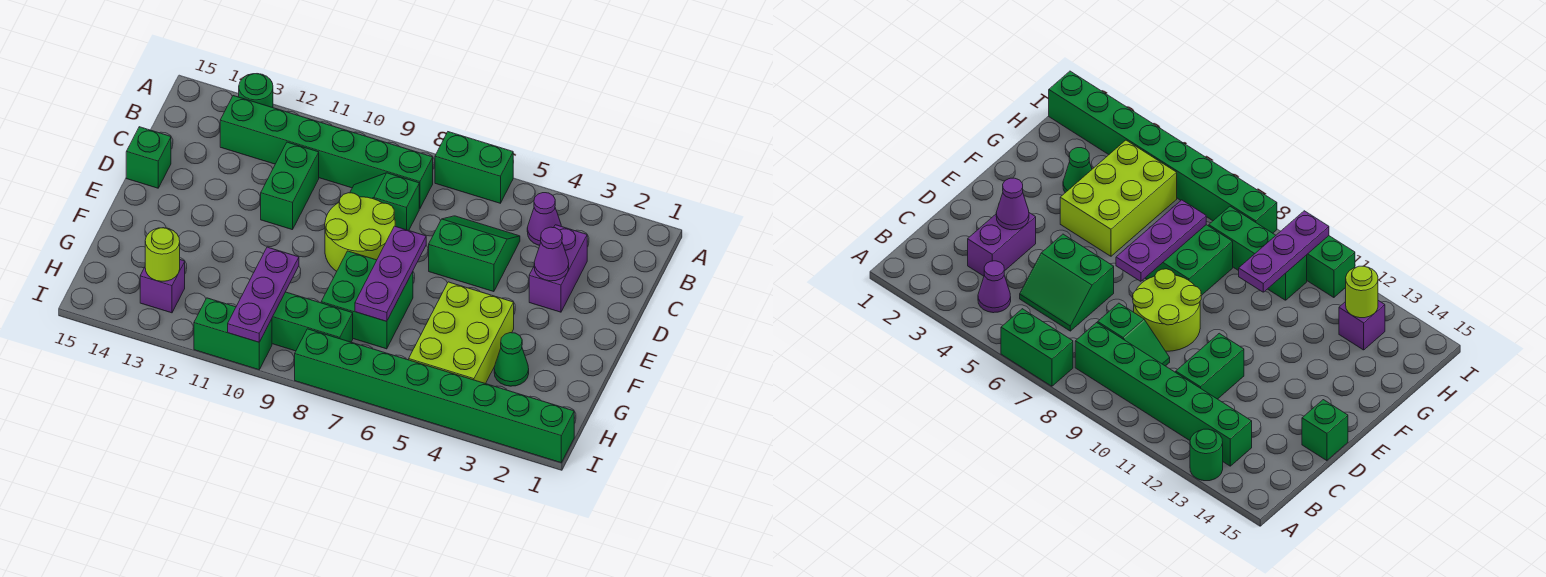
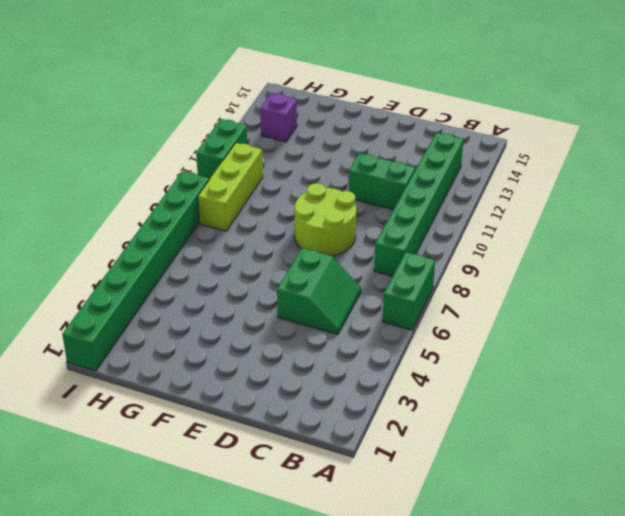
lime brick H8:H10 level 1 -> green brick H8:H10 level 1
none -> green round brick A13 level 1
none -> purple cone B4 level 1
none -> purple brick C3:D3 level 1

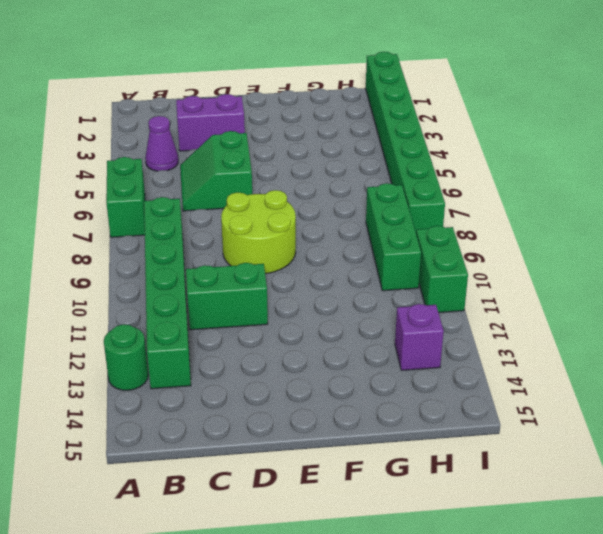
none -> green slope C8:C9 level 1 top 8
none -> green brick D15 level 1
none -> lime brick F4:H5 level 1

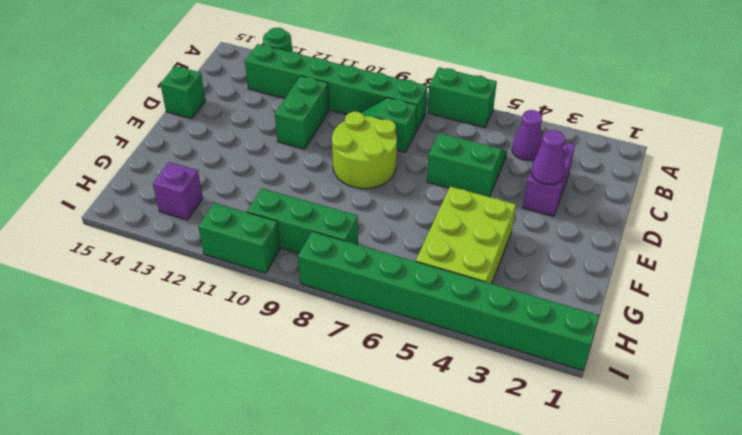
none -> green brick F7:G8 level 1
none -> green cone G3 level 1
none -> purple plate E7:G7 level 2

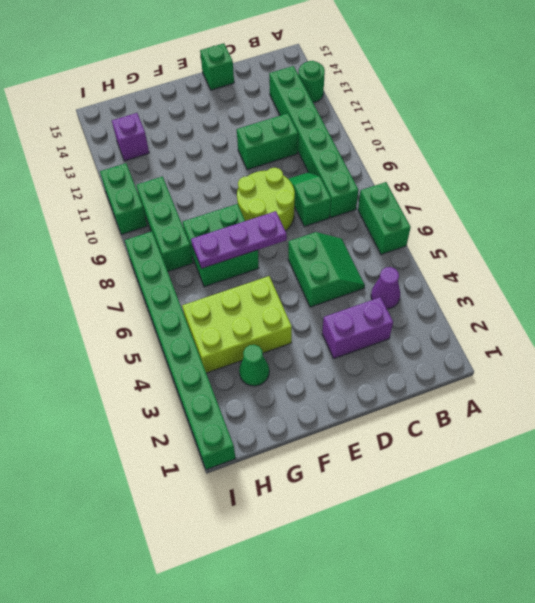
none -> purple cone D3 level 2
none -> purple plate G10:I10 level 2
none -> lime round brick H13 level 2

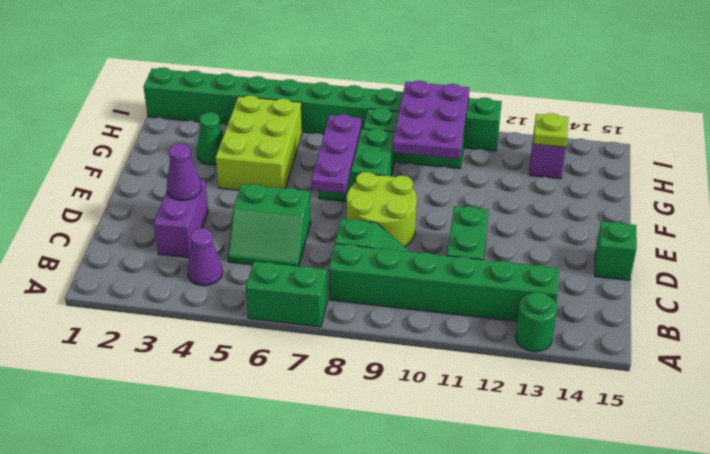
purple plate G9:I10 level 2 -> purple plate G10:I10 level 2
lime plate H13 level 2 -> lime round brick H13 level 2

